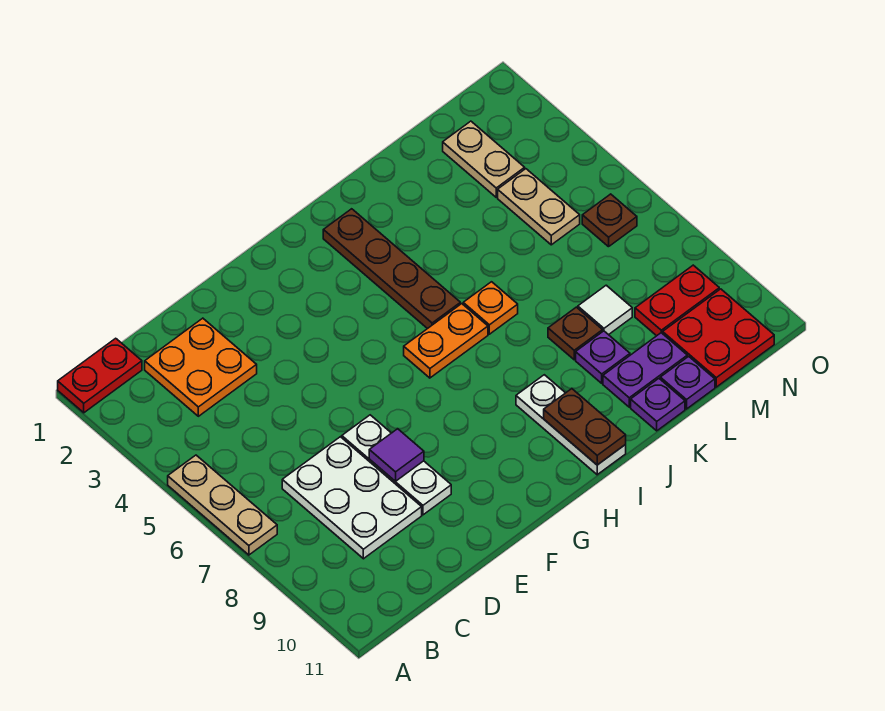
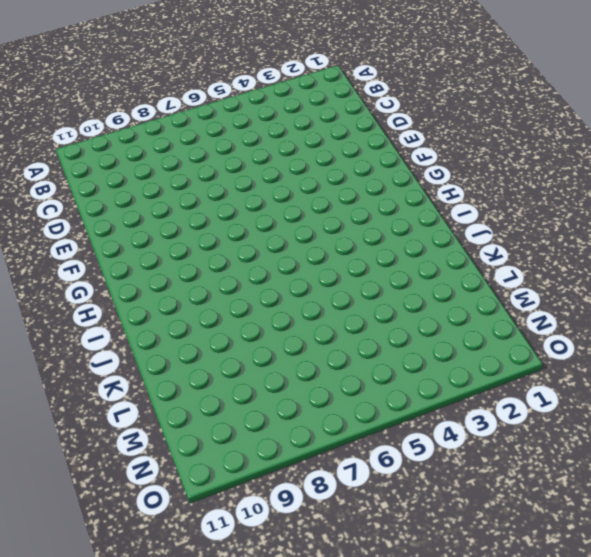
none -> red plate A1:B1 level 1
none -> tan plate A5:A7 level 1
none -> orange plate C2:D3 level 1

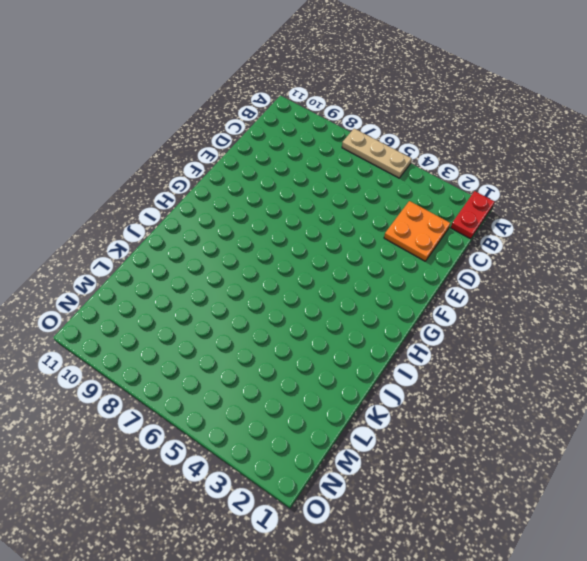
none -> white plate C7:D9 level 1
none -> white plate E7:E9 level 1
none -> orange plate H6:I6 level 1

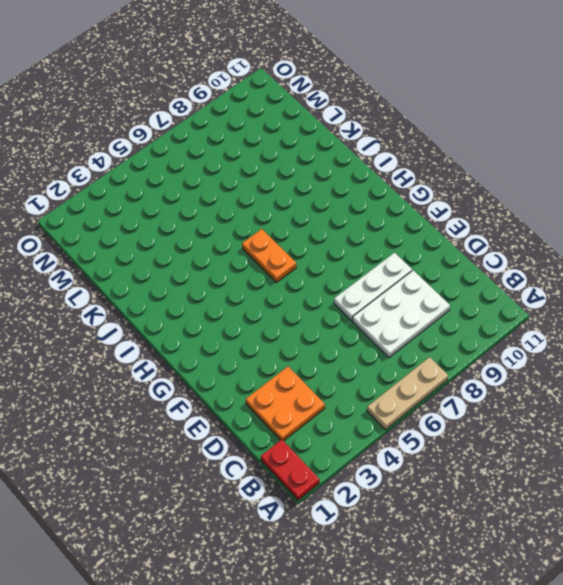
none -> brown plate I2:I5 level 1
none -> white plate I9:I11 level 1
none -> orange plate J6 level 1

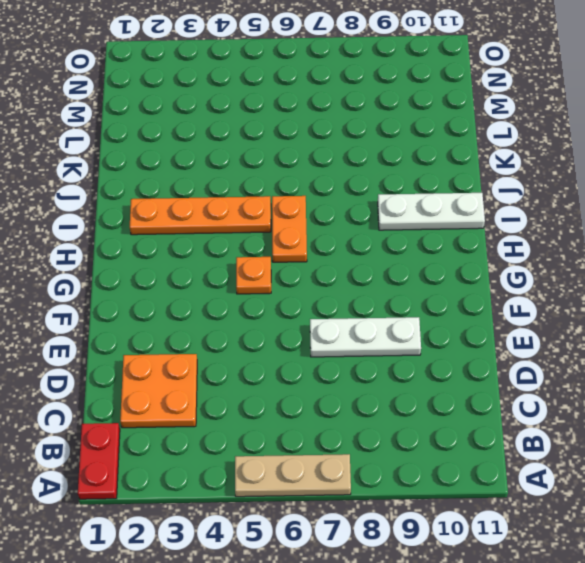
orange plate G5 level 1 -> orange plate J6 level 1
orange plate I2:I5 level 1 -> brown plate I2:I5 level 1
none -> white plate C7:D9 level 1
none -> brown plate K8 level 1
none -> purple plate K9 level 1

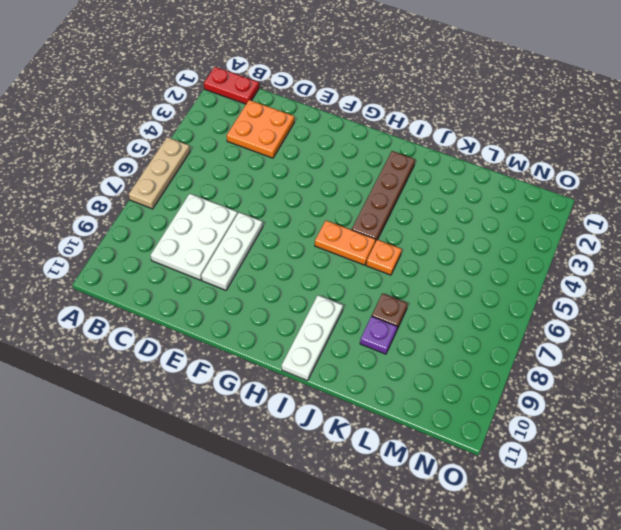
none -> purple plate K10:L10 level 1
none -> purple plate K11 level 1
none -> white tile L8 level 1

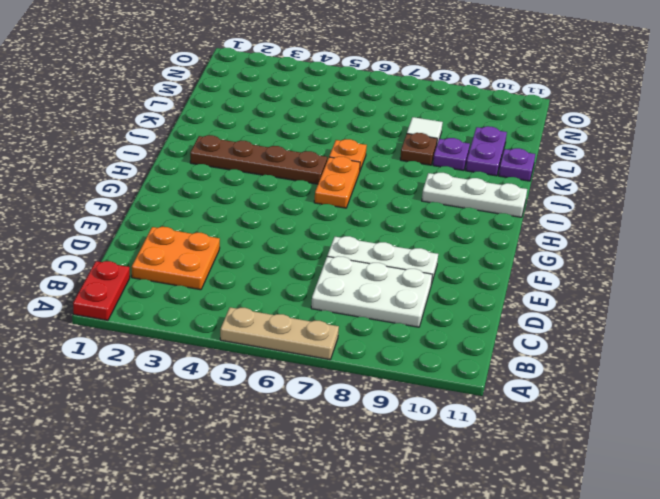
none -> purple plate L11 level 1
none -> tan plate M2:M3 level 1
none -> tan plate M4:M5 level 1

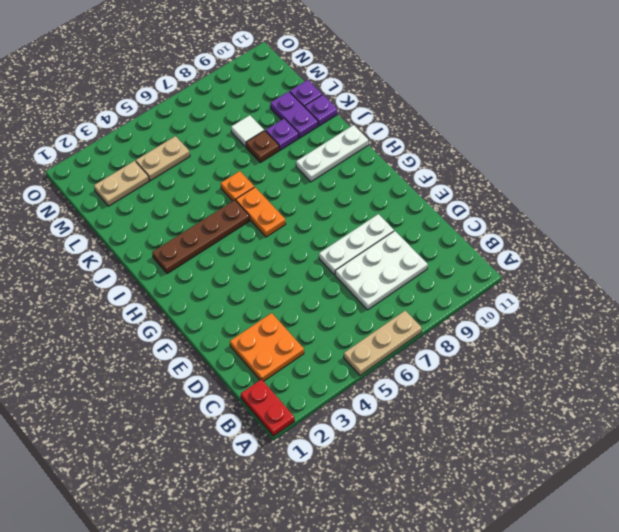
none -> red plate M9:N9 level 1
none -> red plate M10:N11 level 1
none -> brown plate N6 level 1

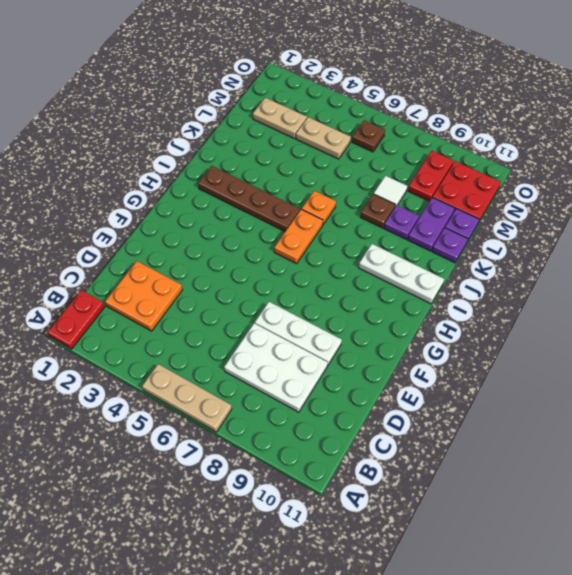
none -> purple tile E8 level 2
none -> brown plate I10:I11 level 2

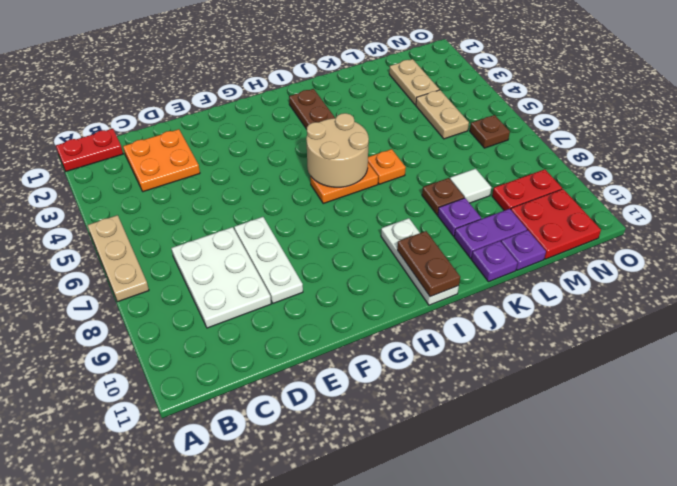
tan round brick H5:I6 level 2 -> none
none -> purple tile E8 level 2

